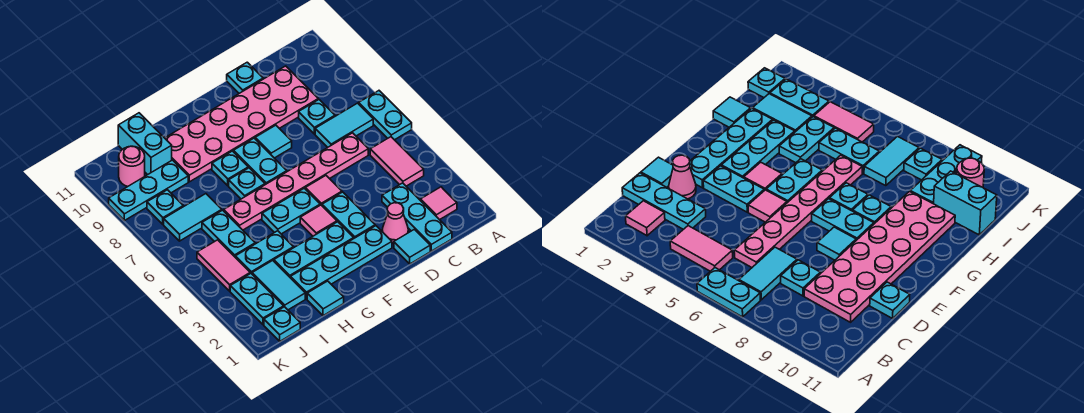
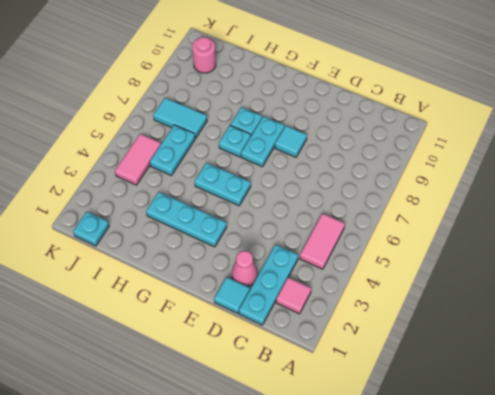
none -> cyan plate A6:A7 level 1
none -> cyan tile B7:C7 level 1
none -> pink plate C6:H6 level 1
none -> cyan plate C8 level 1

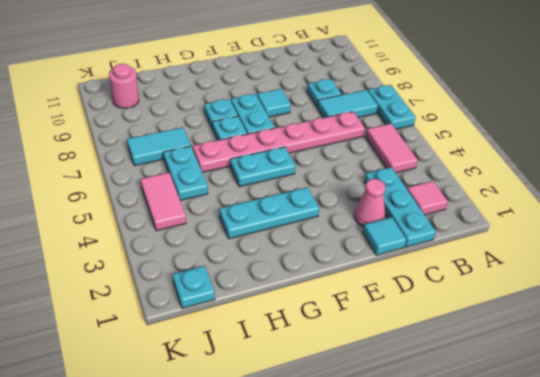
none -> pink plate C9:H10 level 1
none -> cyan plate D11 level 1
none -> cyan plate E2:H2 level 1
none -> cyan plate E3:E4 level 1

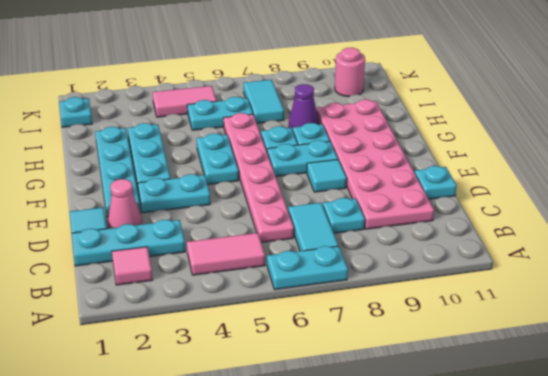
purple cone H8 level 1 -> none
none -> pink tile E5 level 1
none -> pink tile F4 level 1
none -> cyan tile H1 level 1
none -> cyan plate H4:I4 level 1

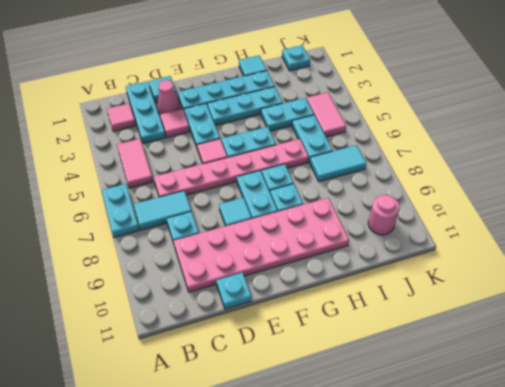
pink tile D3 level 1 -> pink tile F4 level 1
none -> cyan tile I2:I3 level 1
none -> cyan plate I9:K9 level 1
none -> cyan brick I10:I11 level 1
none -> cyan plate J2:J3 level 1

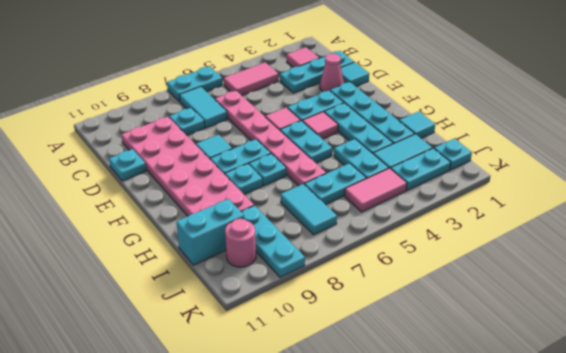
none -> cyan plate J8 level 1

